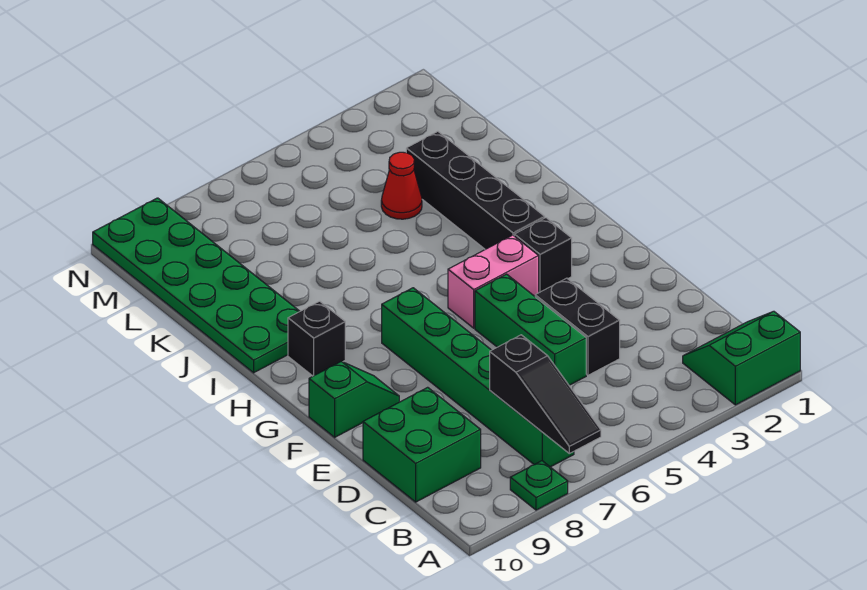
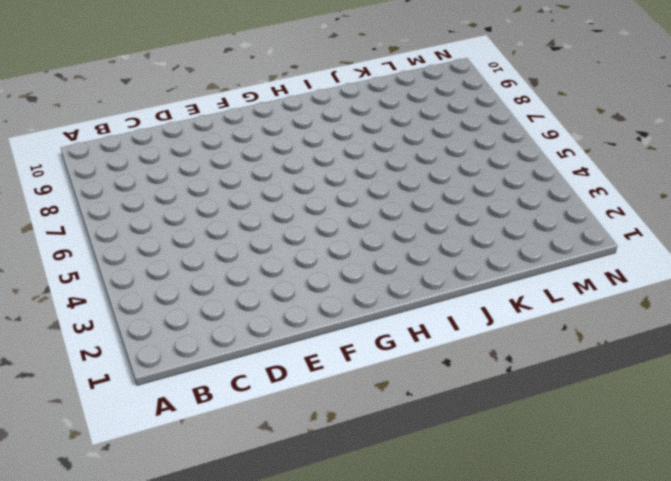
none -> green slope A1:B2 level 1 top A
none -> green plate A8 level 1
none -> green brick B7:G7 level 1

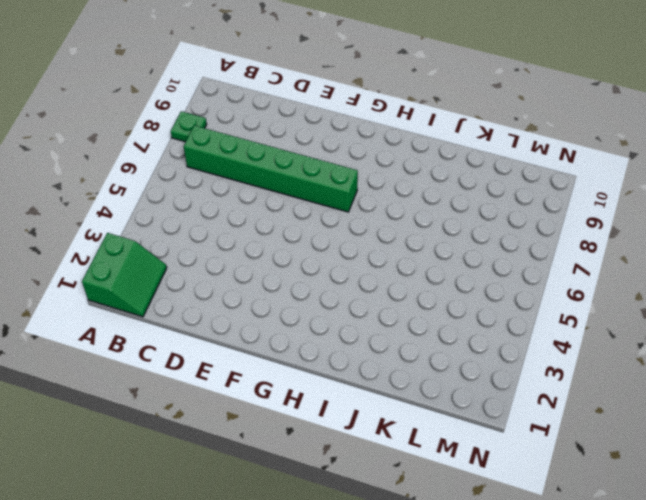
none -> green brick C9:D10 level 1
none -> black brick D4:E4 level 1
none -> green brick D5:F5 level 1

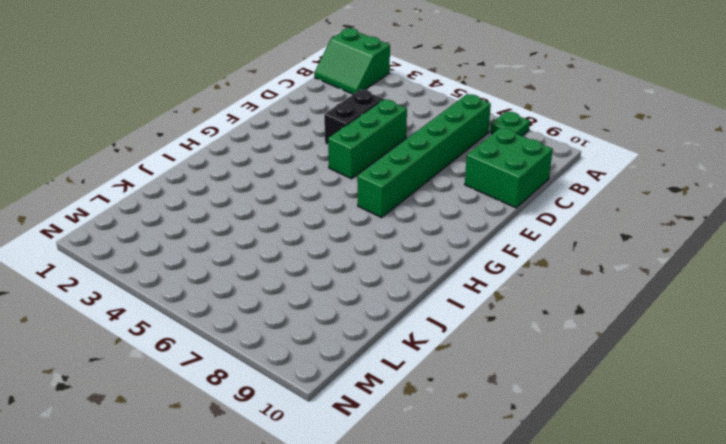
none -> green slope F9:F10 level 1 top 10
none -> black brick G3 level 1
none -> pink brick G4:G5 level 1

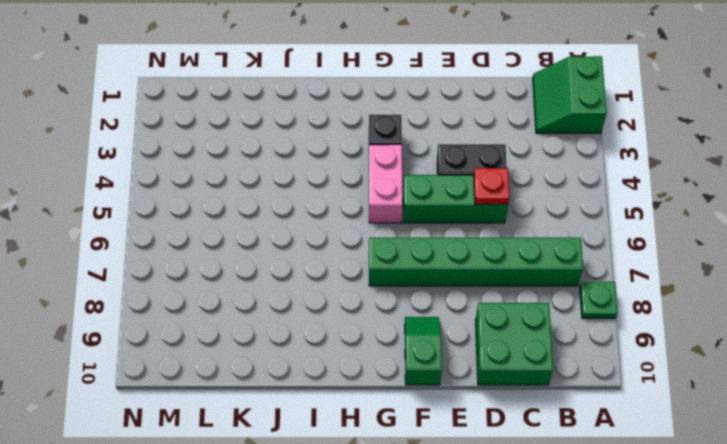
red plate D5 level 2 -> none
none -> black brick H3:K3 level 1
none -> black brick H9 level 1
none -> green plate I9:N10 level 1

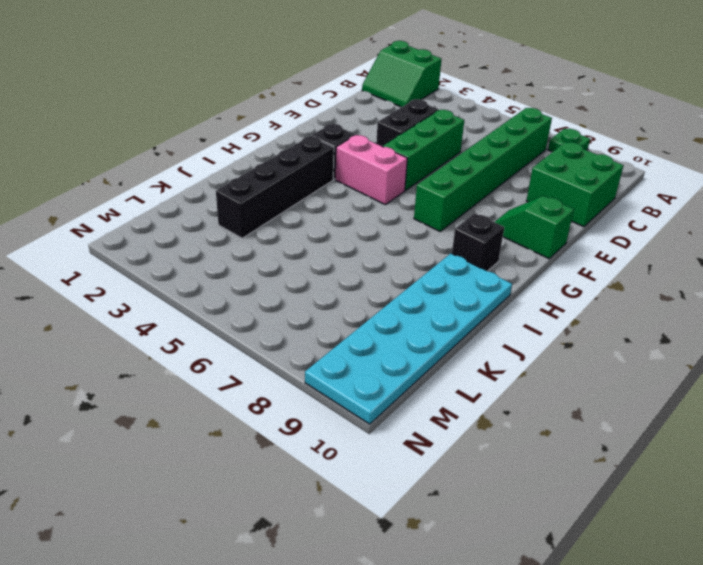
cyan plate I9:N10 level 1 -> green plate I9:N10 level 1
none -> red cone K4 level 1
none -> black slope A7:C7 level 2 top C

